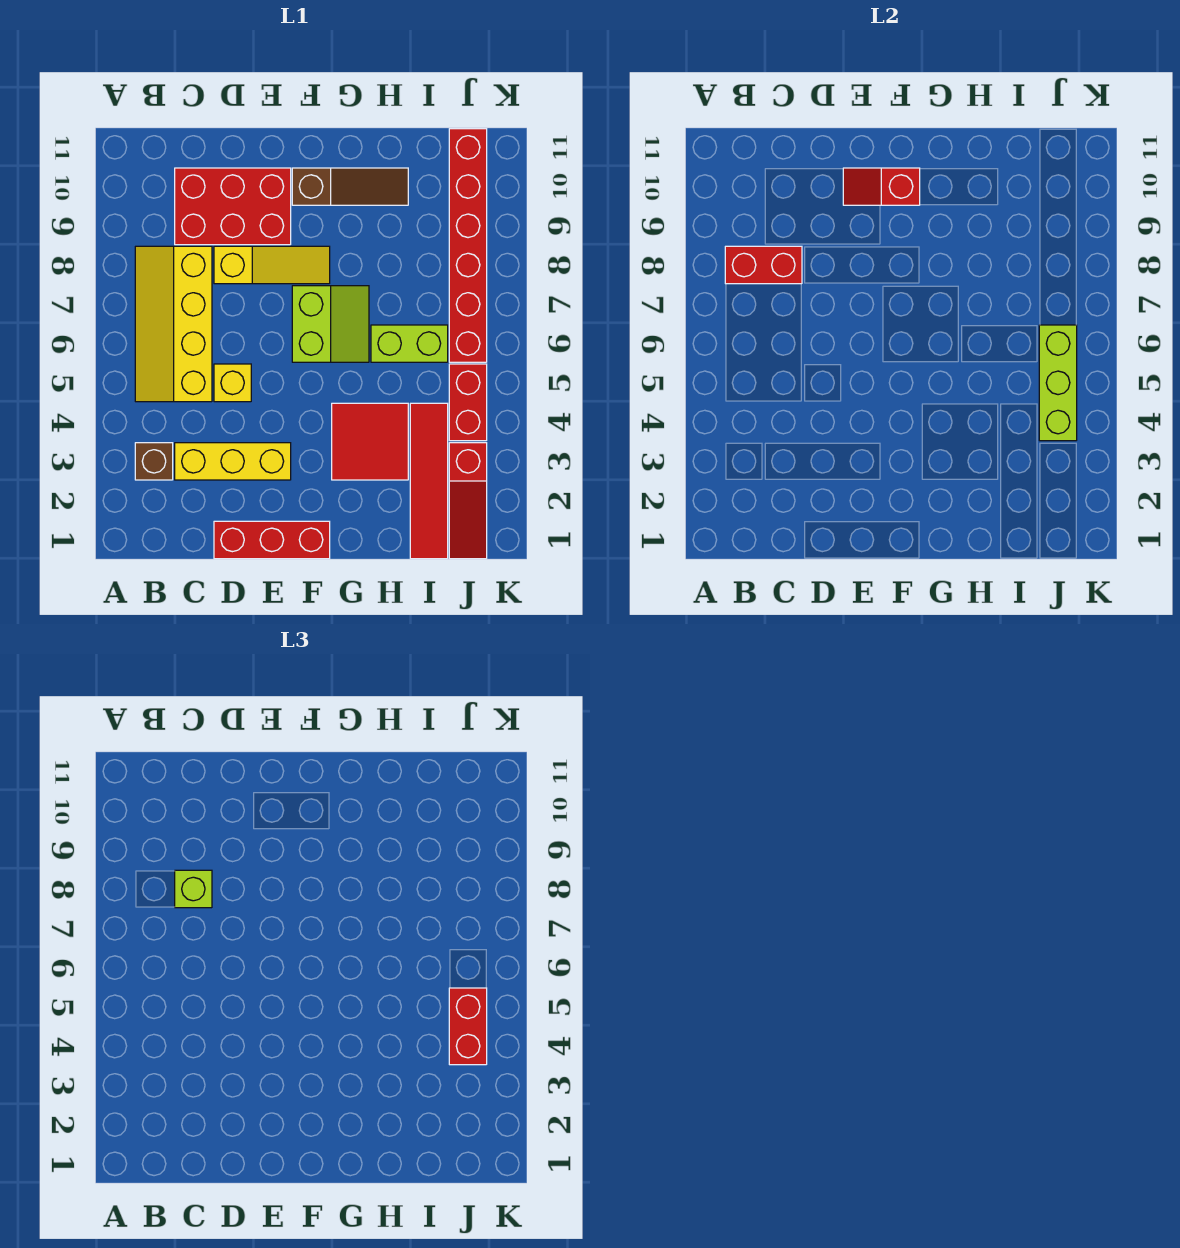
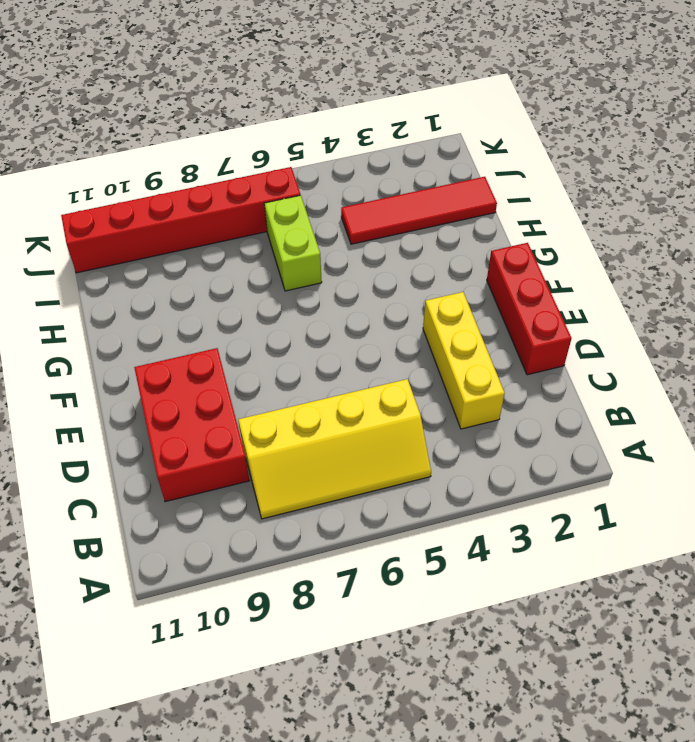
none -> brown brick B3 level 1
none -> yellow brick D5 level 1
none -> yellow slope D8:F8 level 1 top D

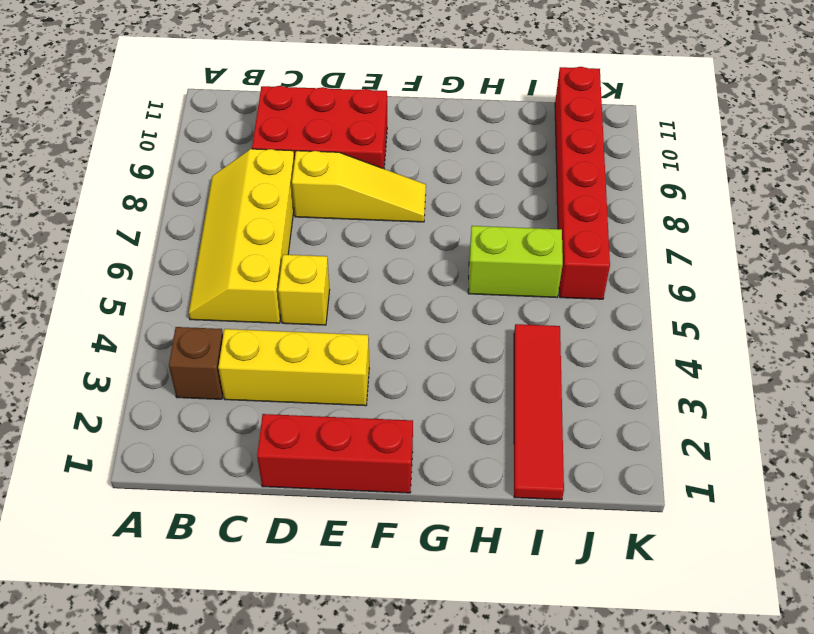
none -> lime slope F6:G7 level 1 top F
none -> brown slope F10:H10 level 1 top F
none -> red tile G3:H4 level 1

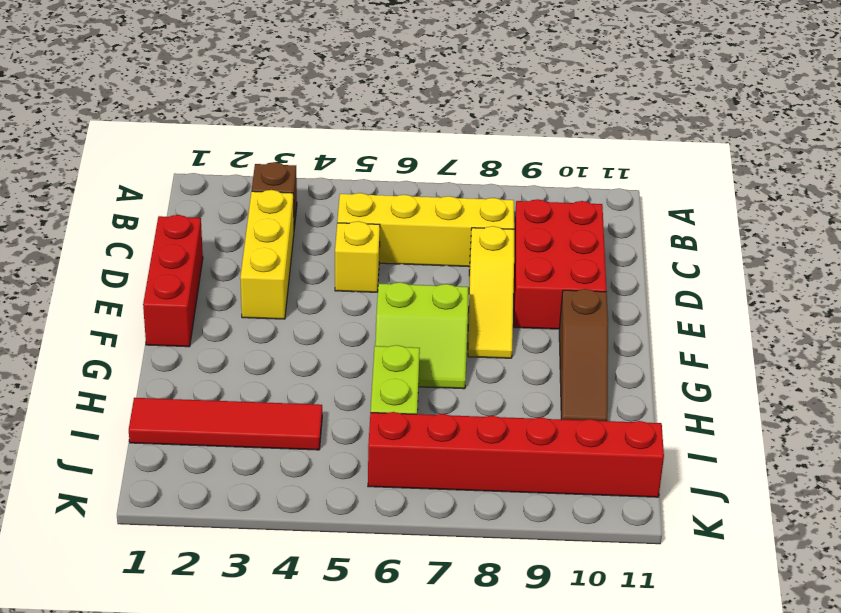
none -> red tile G3:H4 level 1
none -> red slope J1:J3 level 1 top 3
none -> red brick J4:J5 level 1

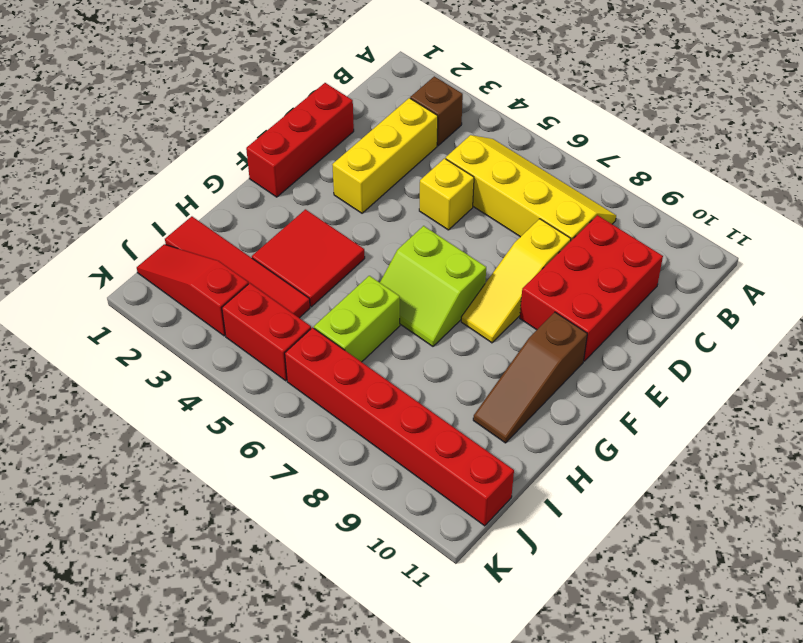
none -> red brick B8:C8 level 2
none -> red slope E10:F10 level 2 top F
none -> lime brick J4:J6 level 2

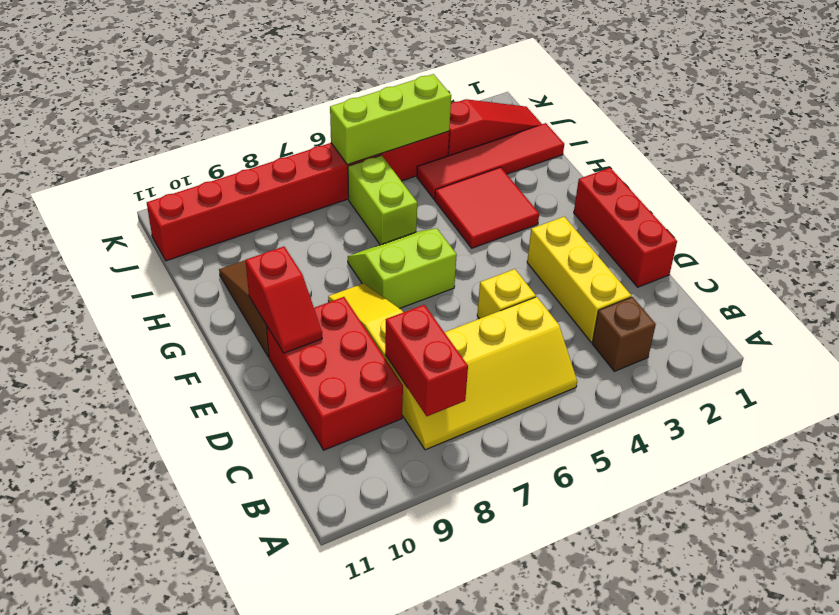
none -> lime brick C8 level 3
none -> red brick J4:J5 level 3

